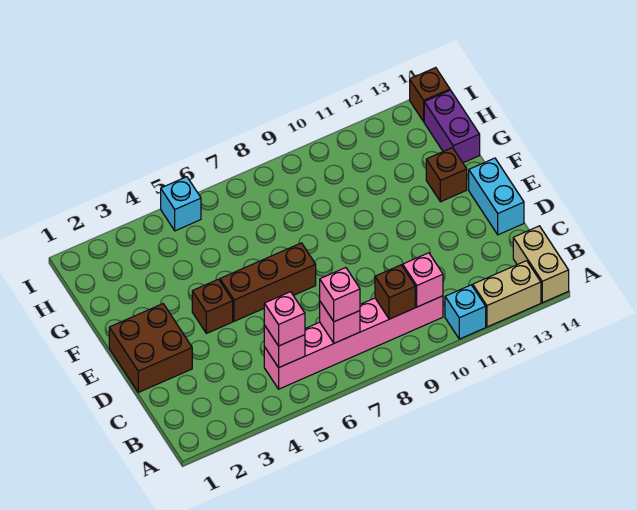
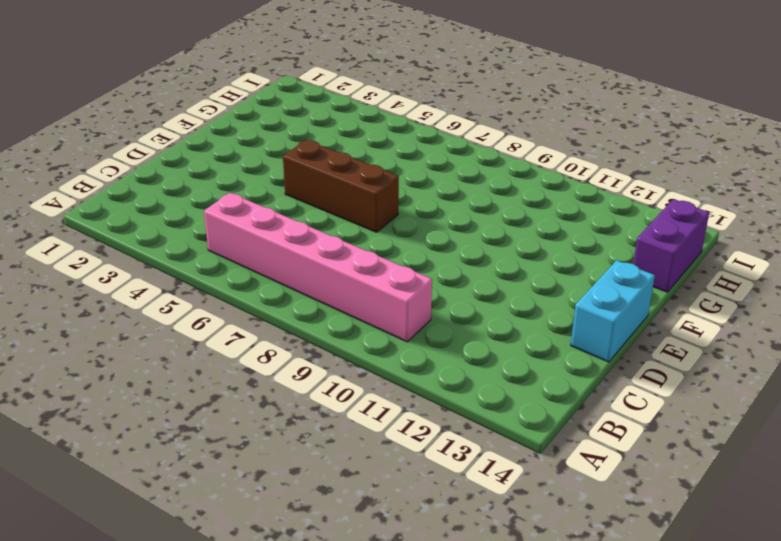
none -> cyan brick A11 level 1
none -> tan brick A12:A13 level 1
none -> tan brick A14:B14 level 1

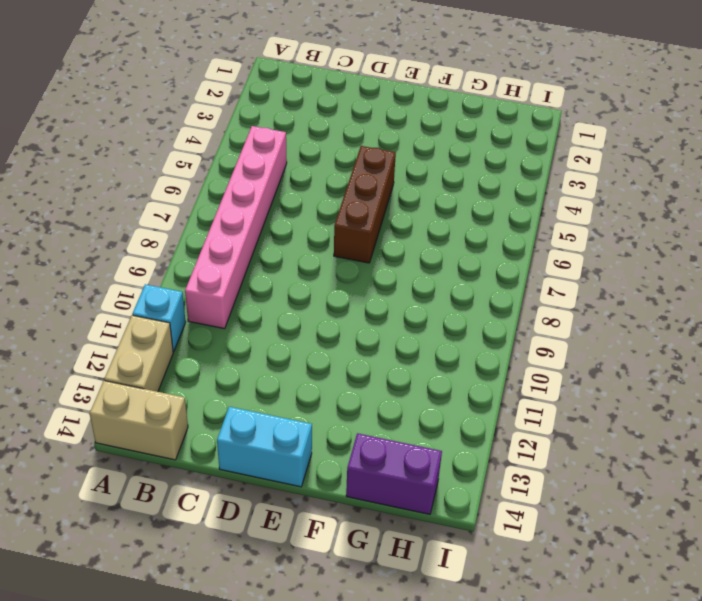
none -> brown brick D1:E2 level 1
none -> brown brick E4 level 1
none -> brown brick F13 level 1

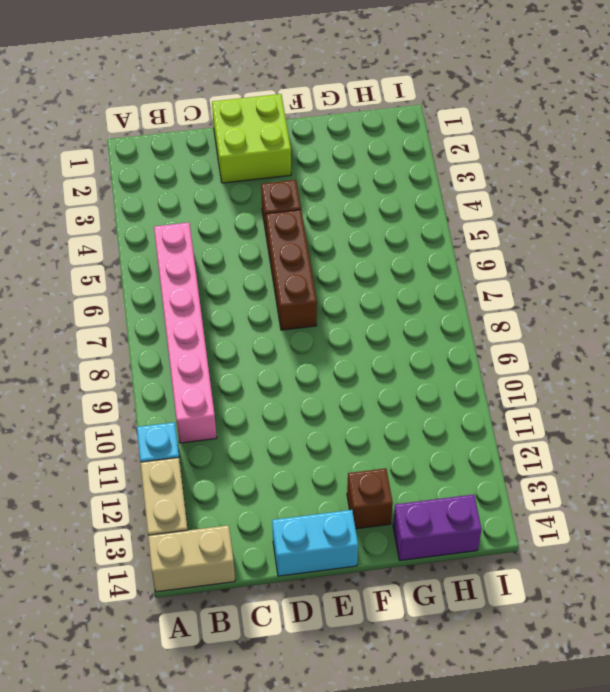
lime brick D1:E2 level 1 -> brown brick D1:E2 level 1
none -> cyan brick I5 level 1
none -> brown brick I14 level 1
none -> pink brick B5 level 2

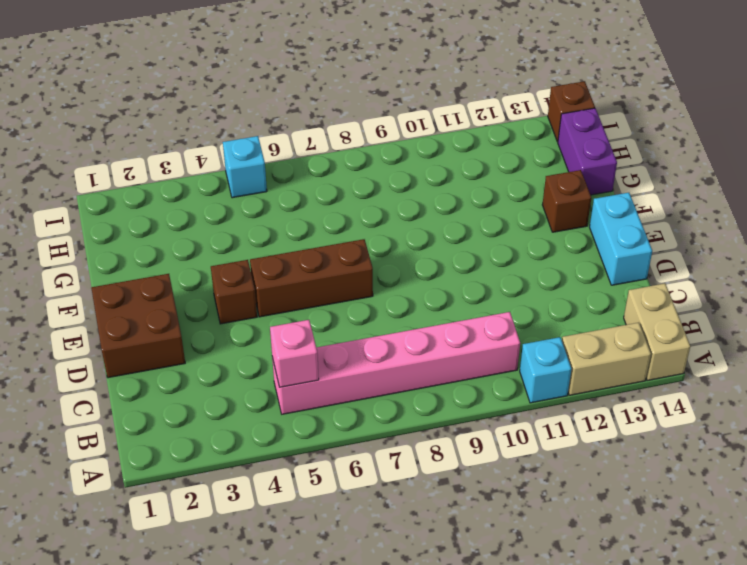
none -> pink brick B7 level 2
none -> brown brick B9 level 2
none -> pink brick B10 level 2

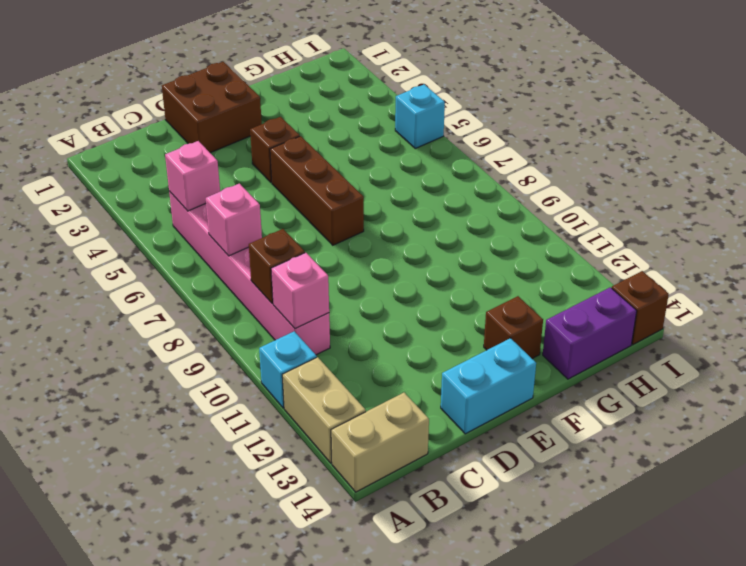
none -> pink brick B5 level 3
none -> pink brick B7 level 3

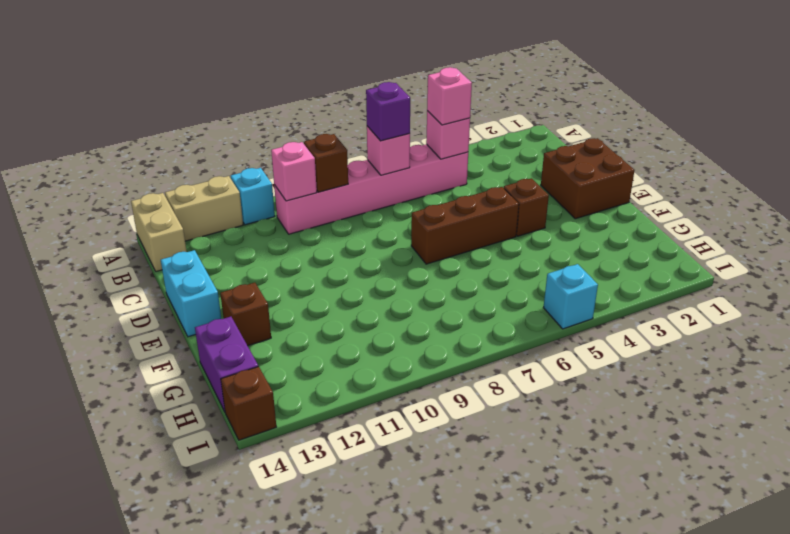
purple brick B7 level 3 -> pink brick B7 level 3

